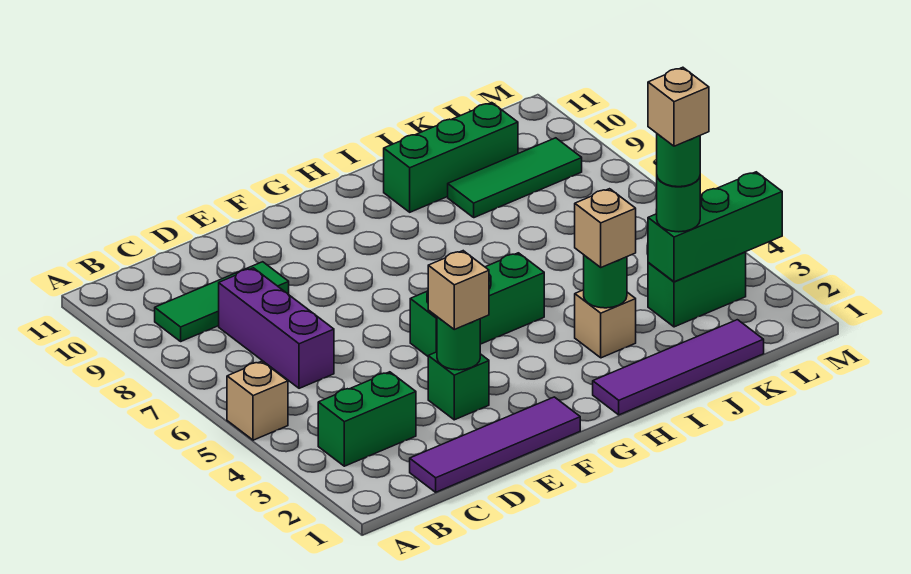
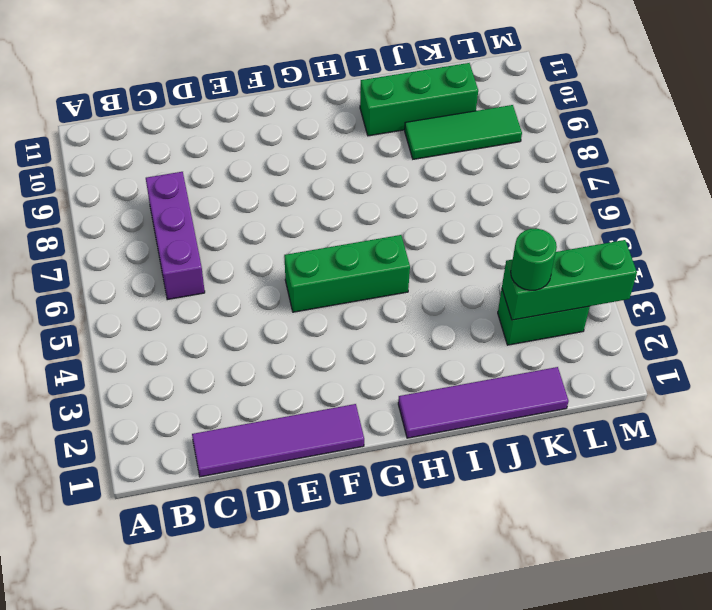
none -> tan brick A5 level 1
none -> green brick B3:C3 level 1
none -> green tile B9:D9 level 1

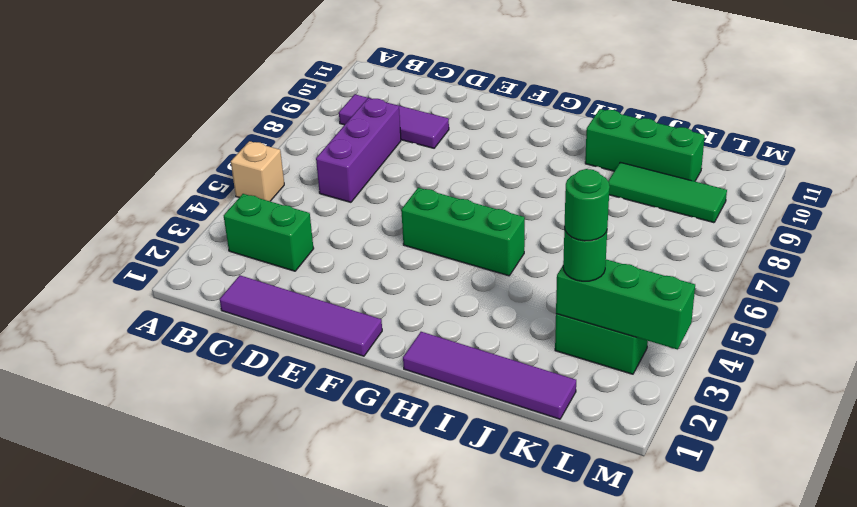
purple tile B9:D9 level 1 -> green tile B9:D9 level 1
none -> green brick E3 level 1
none -> tan brick I3 level 1
none -> green round brick E3 level 2

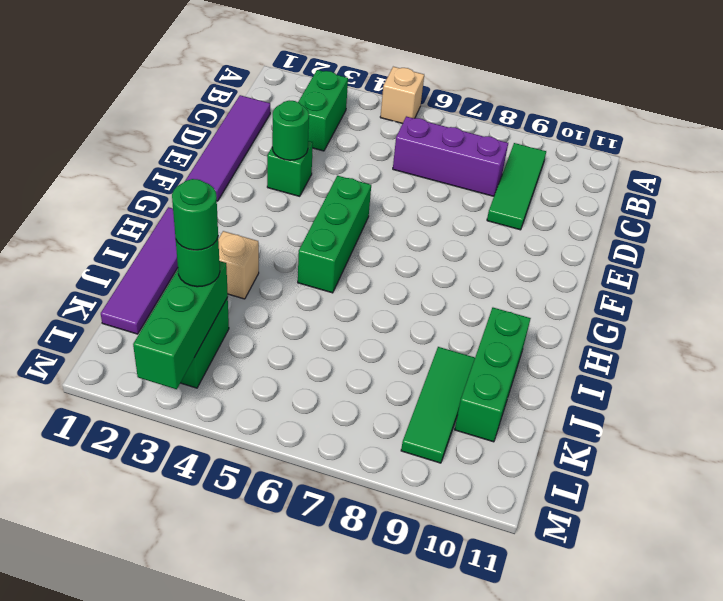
none -> green round brick I3 level 2
none -> tan brick E3 level 3
none -> tan brick I3 level 3

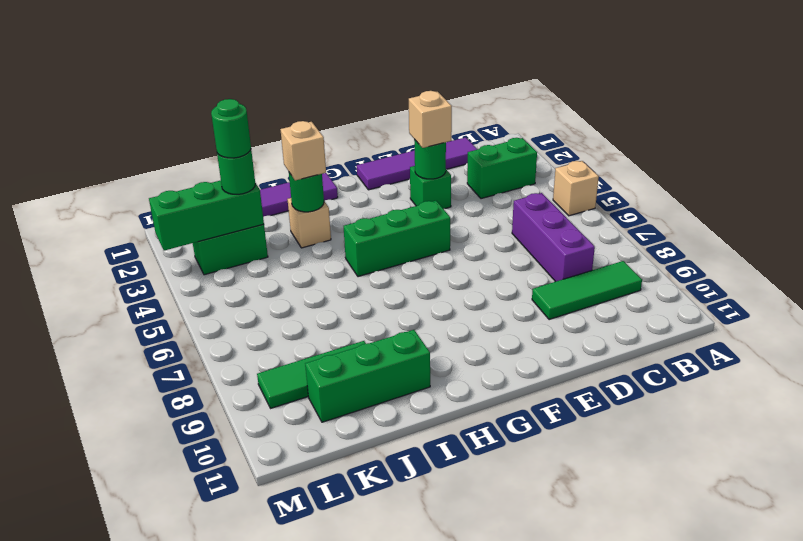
none -> tan brick K3 level 5

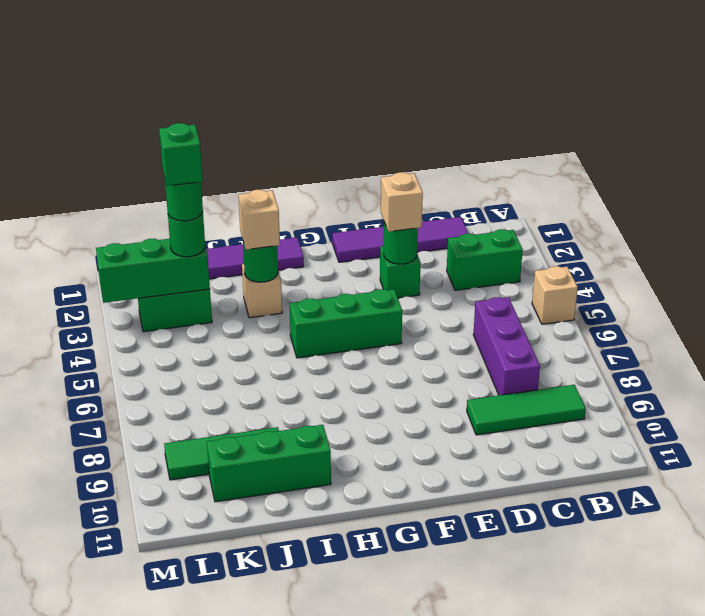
green brick K3 level 5 -> tan brick K3 level 5

